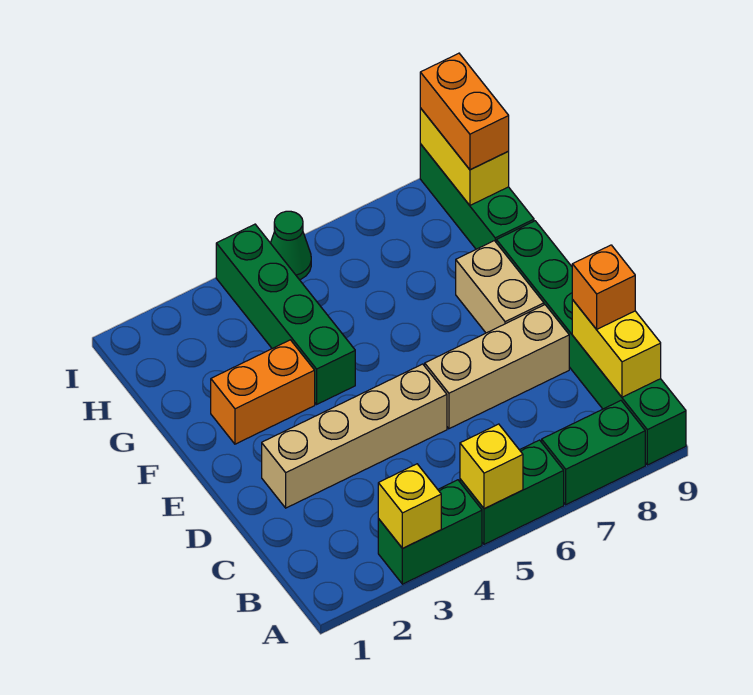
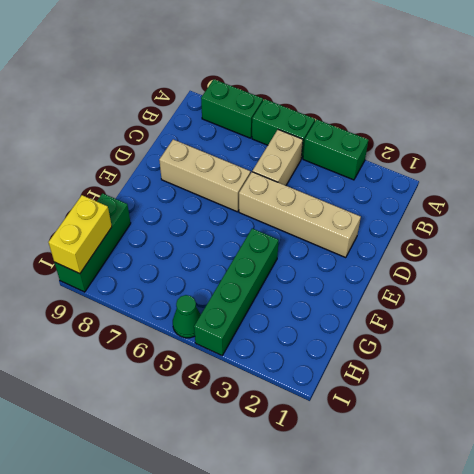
tan brick B5:C5 level 1 -> tan brick E8:F8 level 1
none -> green brick A9:F9 level 1
none -> orange brick F2:F3 level 1
none -> yellow brick A3 level 2

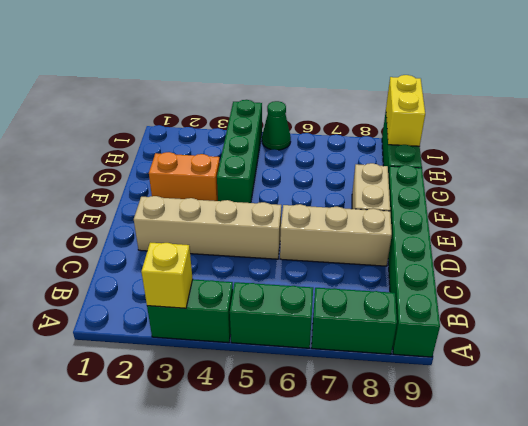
none -> yellow brick A5 level 2
none -> yellow brick B9:C9 level 2
none -> orange brick C9 level 3

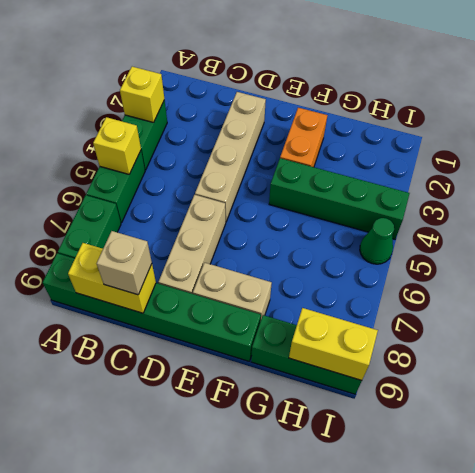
tan brick C9 level 3 -> orange brick C9 level 3
none -> orange brick H9:I9 level 3

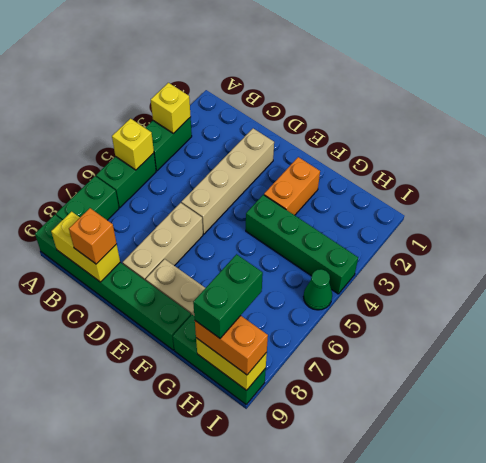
green brick H8:H9 level 4 -> none

